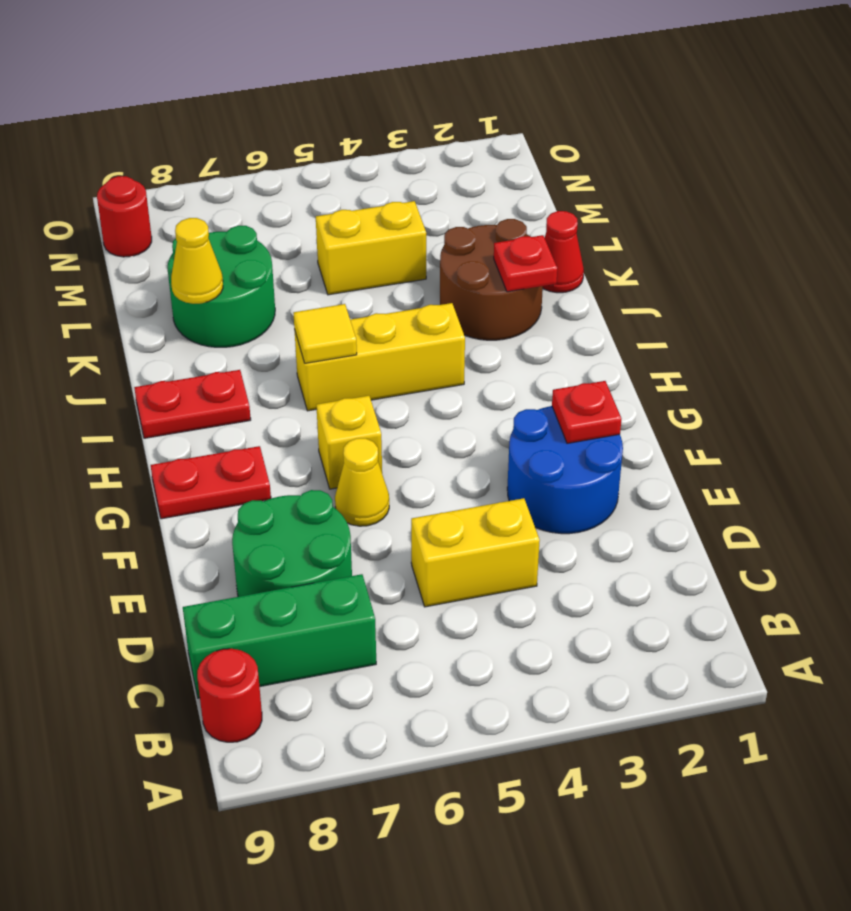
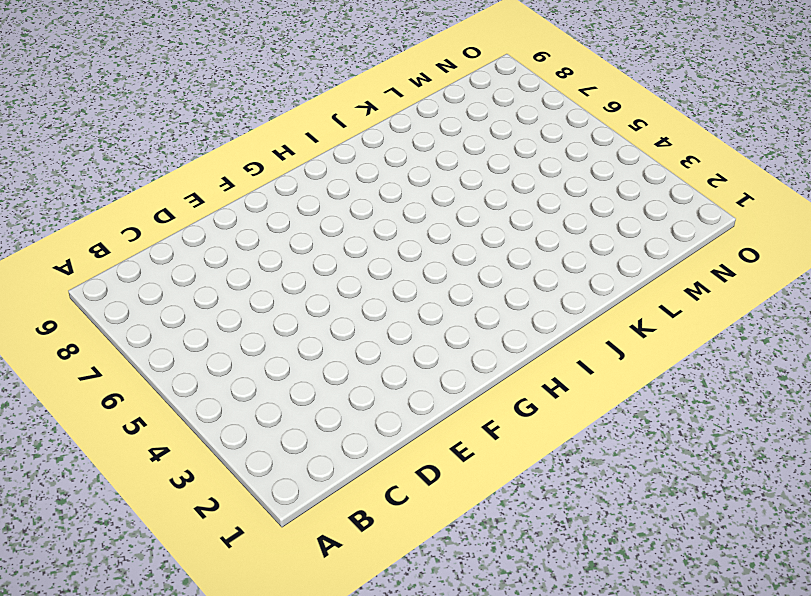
none -> red round brick B9 level 1
none -> green brick C7:C9 level 1
none -> yellow brick D4:D5 level 1

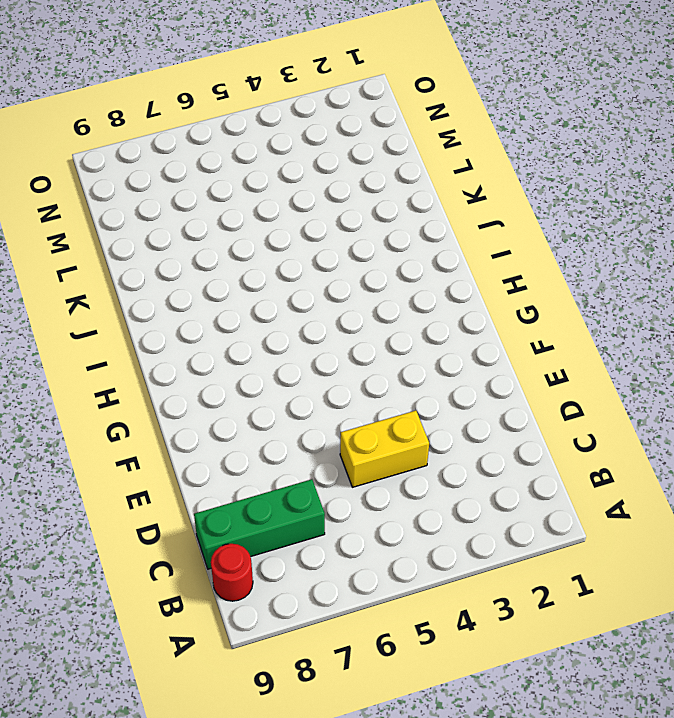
none -> green round brick D7:E8 level 1
none -> blue round brick E2:F3 level 1
none -> yellow cone F6 level 1

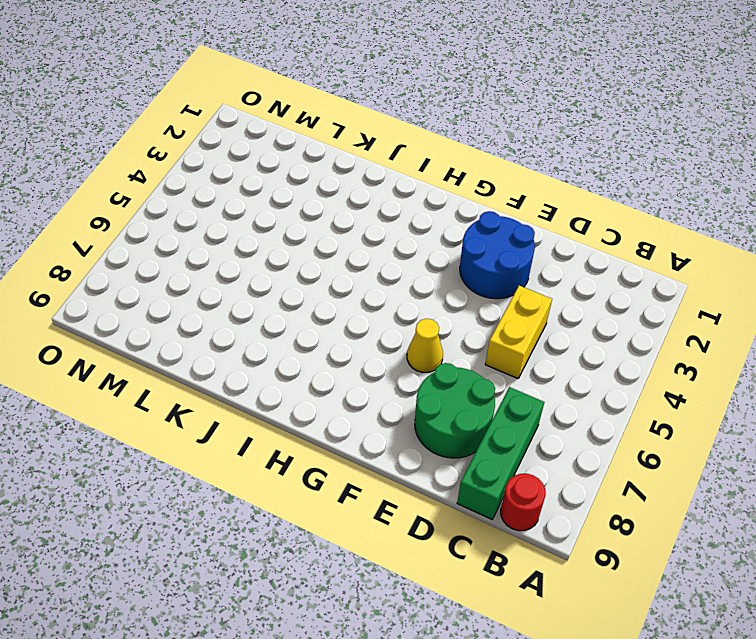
none -> yellow brick G6 level 1
none -> red plate G8:G9 level 1
none -> yellow brick I4:I6 level 1

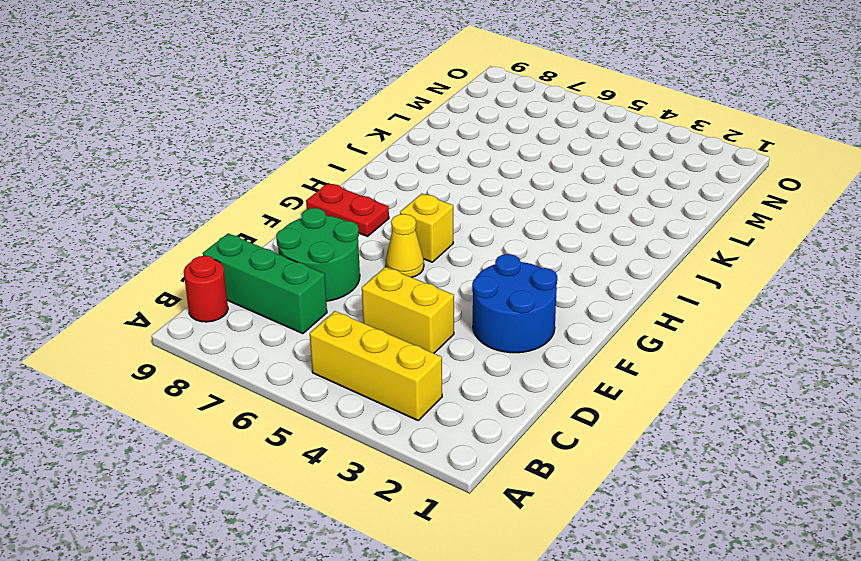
yellow brick B3:B5 level 1 -> yellow brick I4:I6 level 1
none -> red plate I8:I9 level 1
none -> brown round brick J2:K3 level 1
none -> red cone K1 level 1

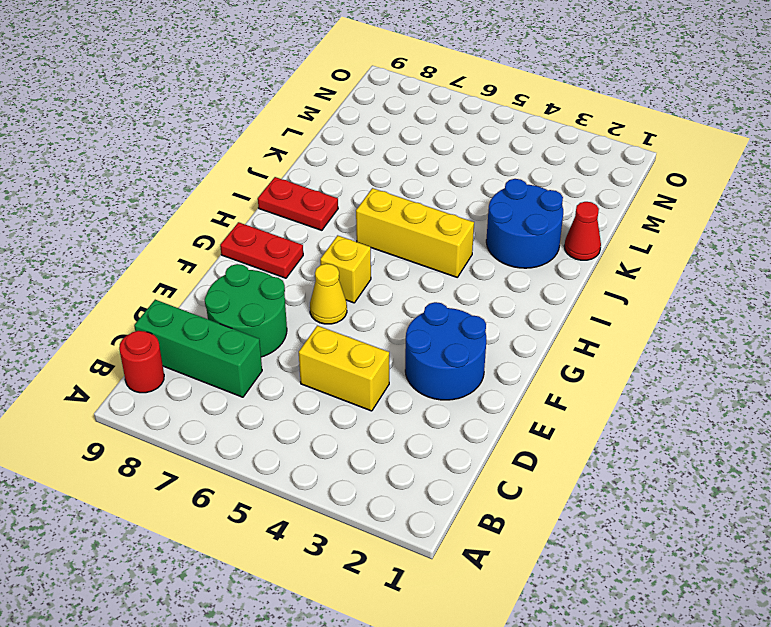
blue round brick J2:K3 level 1 -> brown round brick J2:K3 level 1
none -> green round brick K7:L8 level 1
none -> yellow brick L4:L5 level 1
none -> red round brick N9 level 1

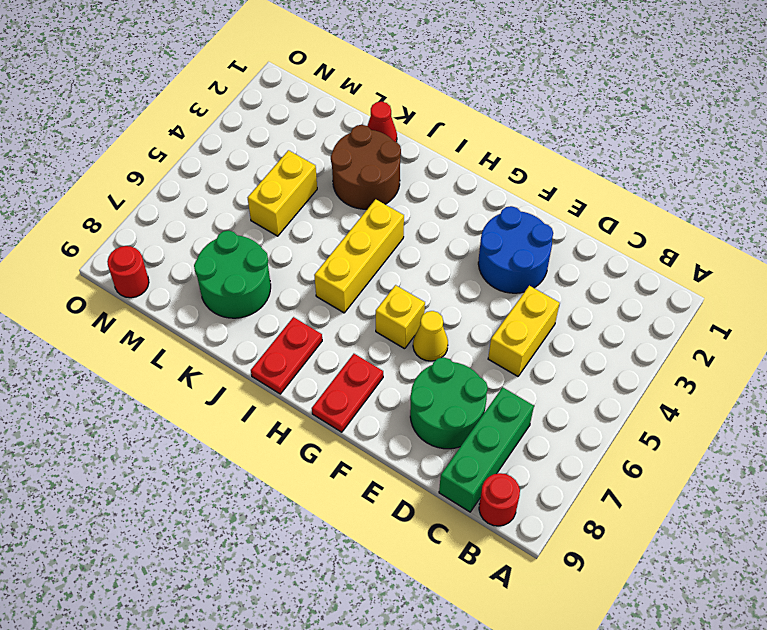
none -> red plate F2 level 2
none -> yellow tile I6 level 2
none -> red plate J2 level 2

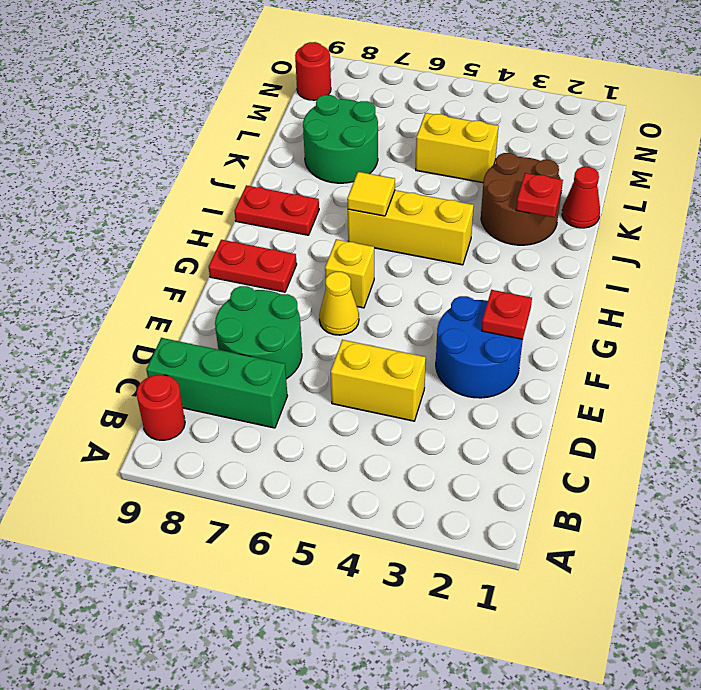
none -> yellow cone K8 level 2

